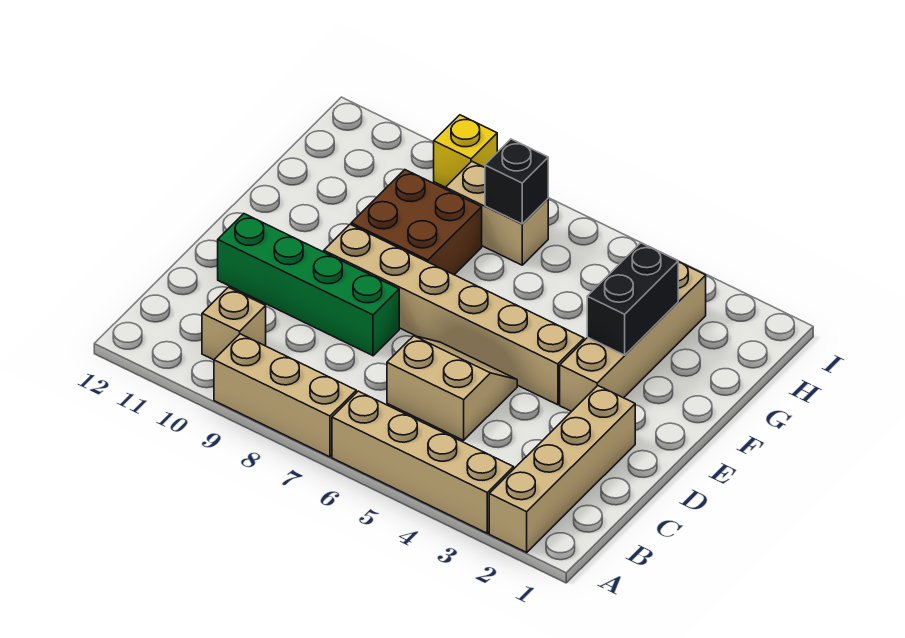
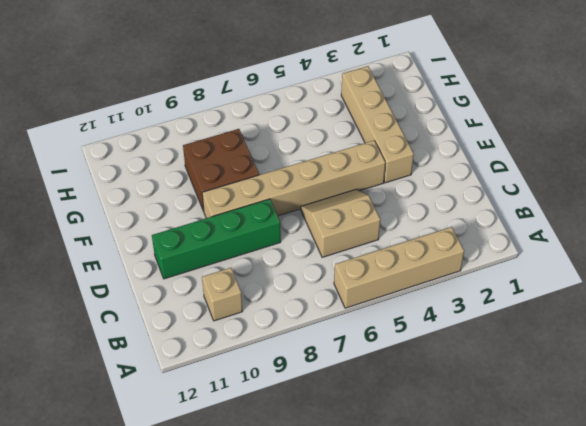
none -> tan brick A2:D2 level 1
none -> tan brick A7:A9 level 1
none -> tan brick H7:H8 level 1

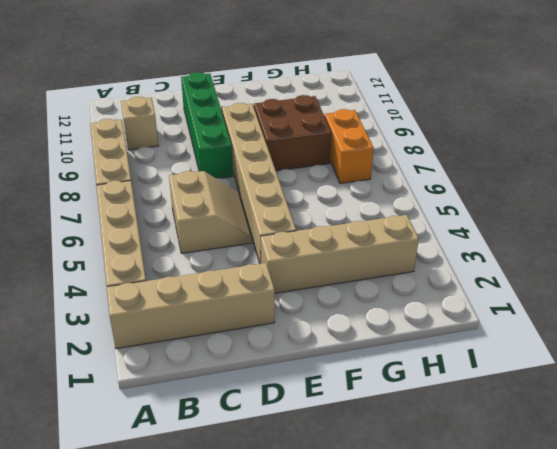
orange brick H7:H8 level 1 -> tan brick H7:H8 level 1
none -> yellow brick I9 level 1
none -> black brick F3:G3 level 2
none -> black brick H7 level 2

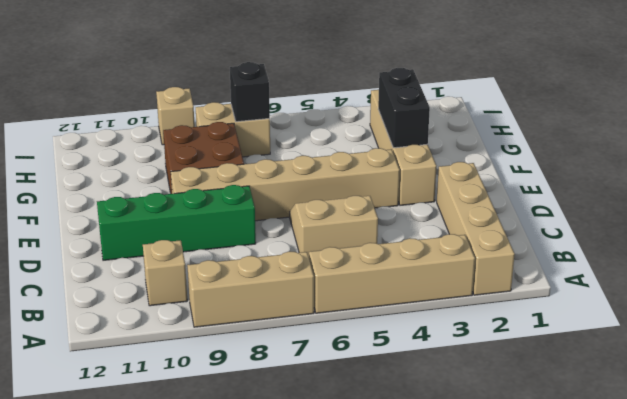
tan brick I9 level 1 -> yellow brick I9 level 1

